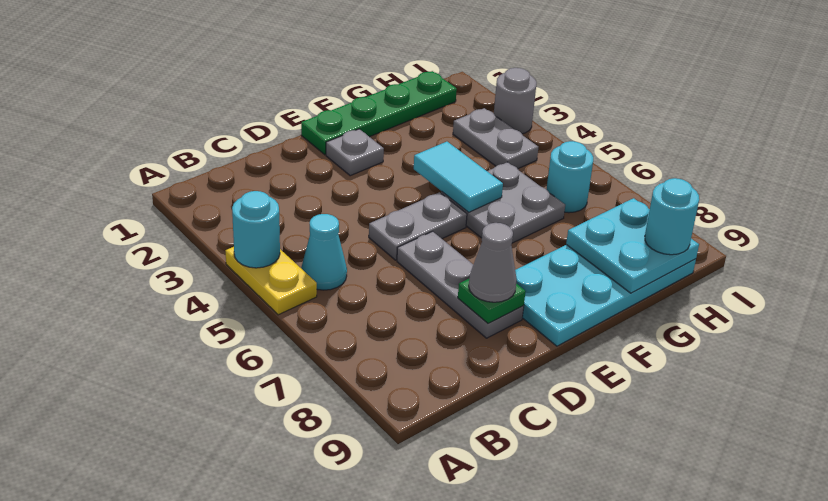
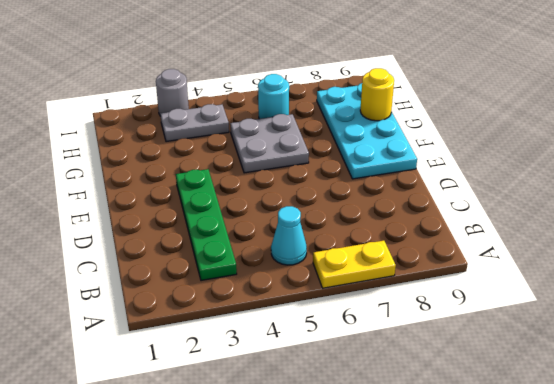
yellow plate A6:A7 level 1 -> yellow plate A4:A5 level 1
green plate B3:E3 level 1 -> green plate E1:H1 level 1
yellow round brick G9 level 2 -> cyan plate G8:H9 level 2
none -> grey plate D5:E5 level 1
none -> grey plate D6:D8 level 1
none -> grey plate E2 level 1

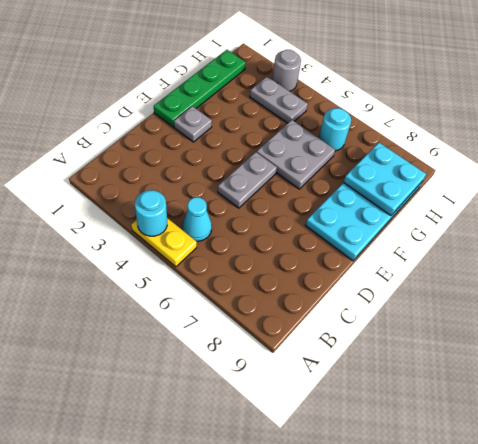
none -> grey plate D6:D8 level 1
none -> green plate D8 level 2
none -> cyan tile F4:F5 level 2

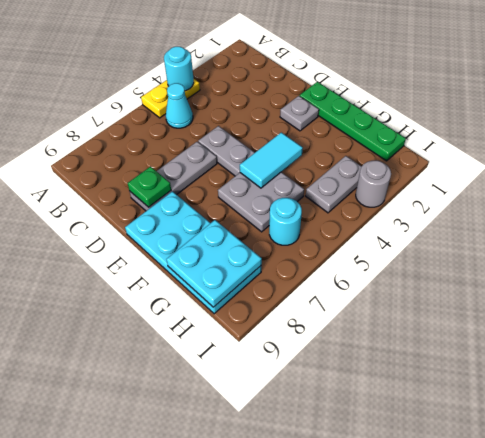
none -> grey cone D8 level 3
none -> cyan round brick H9 level 3

